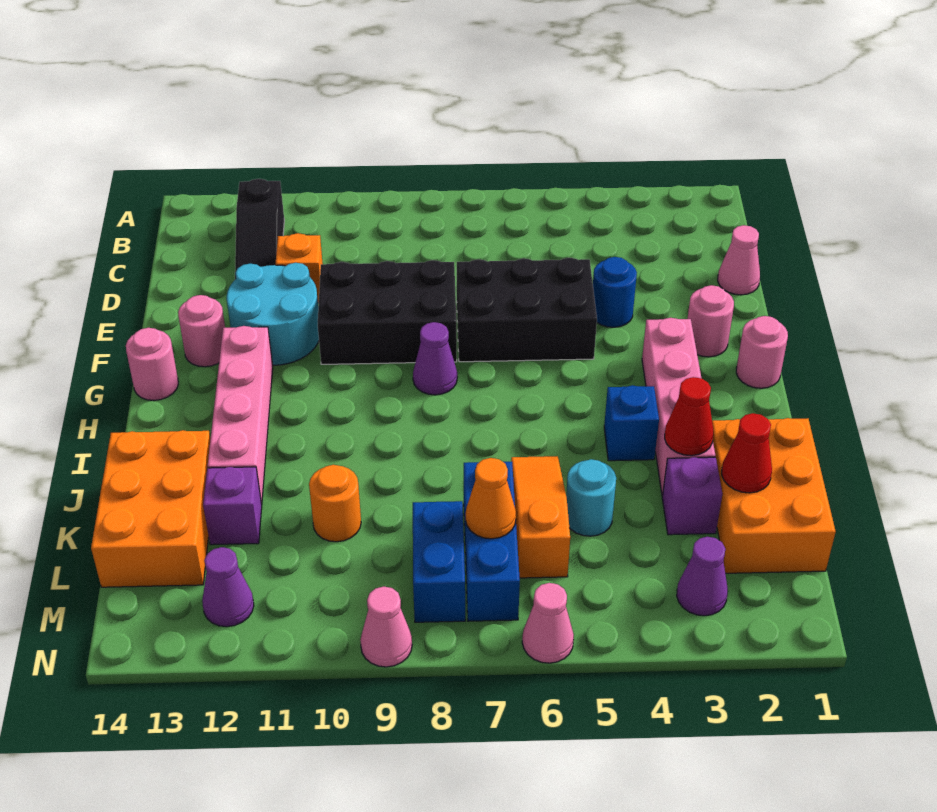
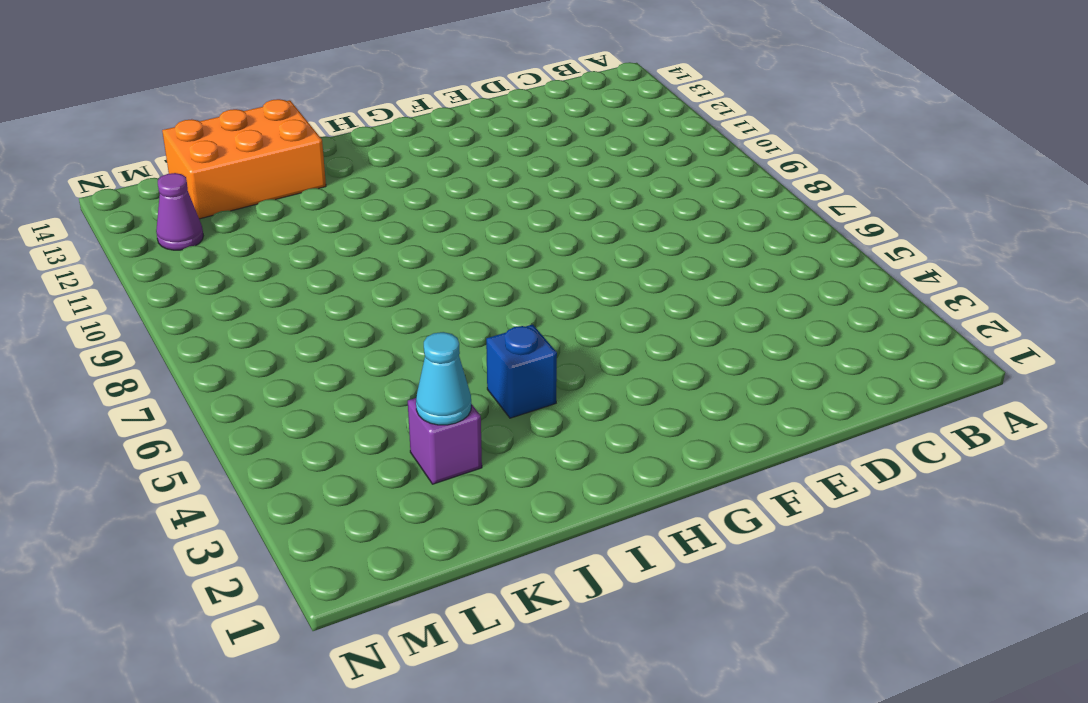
cyan cone K3 level 2 -> none
none -> black slope B12:D12 level 1 top B
none -> pink cone D1 level 1
none -> orange brick D11 level 1
none -> blue round brick E4 level 1

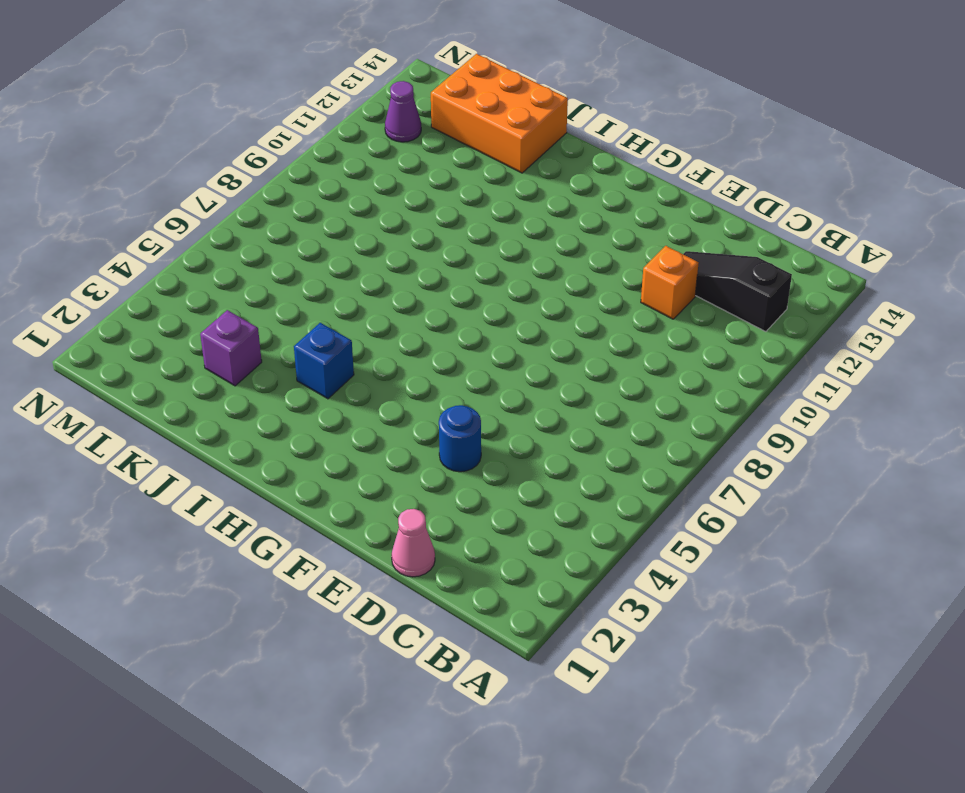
none -> black brick E5:F7 level 1
none -> black brick E8:F10 level 1
none -> cyan round brick E11:F12 level 1
none -> pink round brick F2 level 1

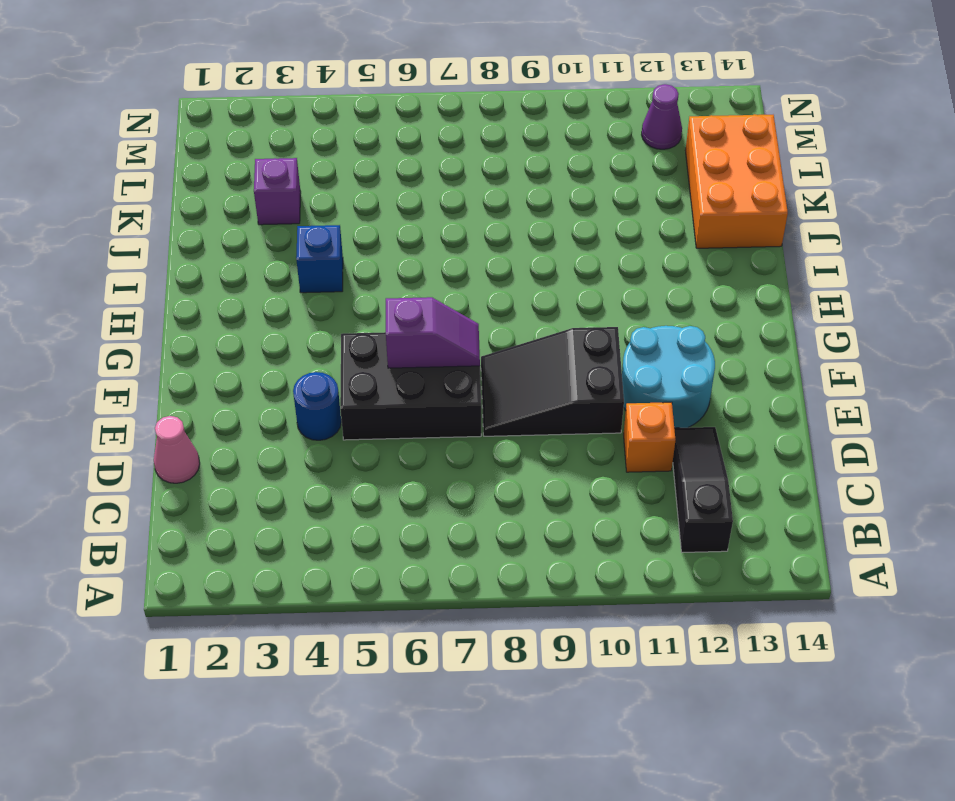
black slope E8:F10 level 1 top 10 -> black brick E8:F10 level 1
purple slope F6:F7 level 2 top 6 -> none
none -> pink round brick F2 level 1
none -> pink round brick F13 level 1
none -> pink round brick G1 level 1
none -> pink brick G3:J3 level 1

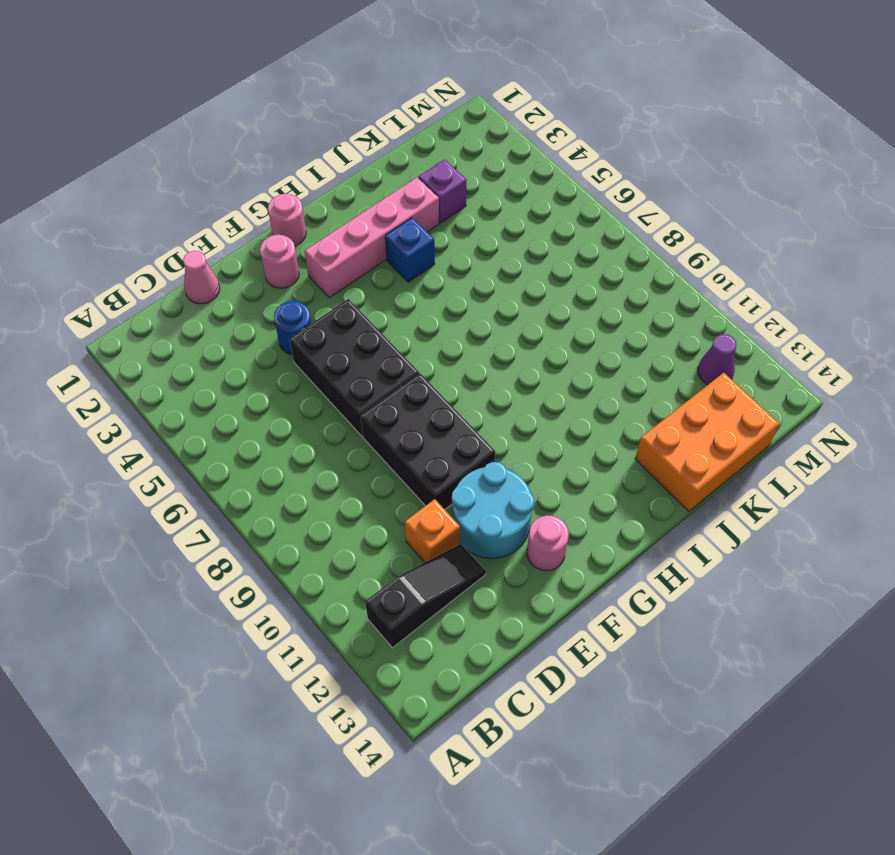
none -> purple cone G8 level 1
none -> pink brick G12:J12 level 1
none -> pink round brick G14 level 1
none -> orange brick J1:L2 level 1

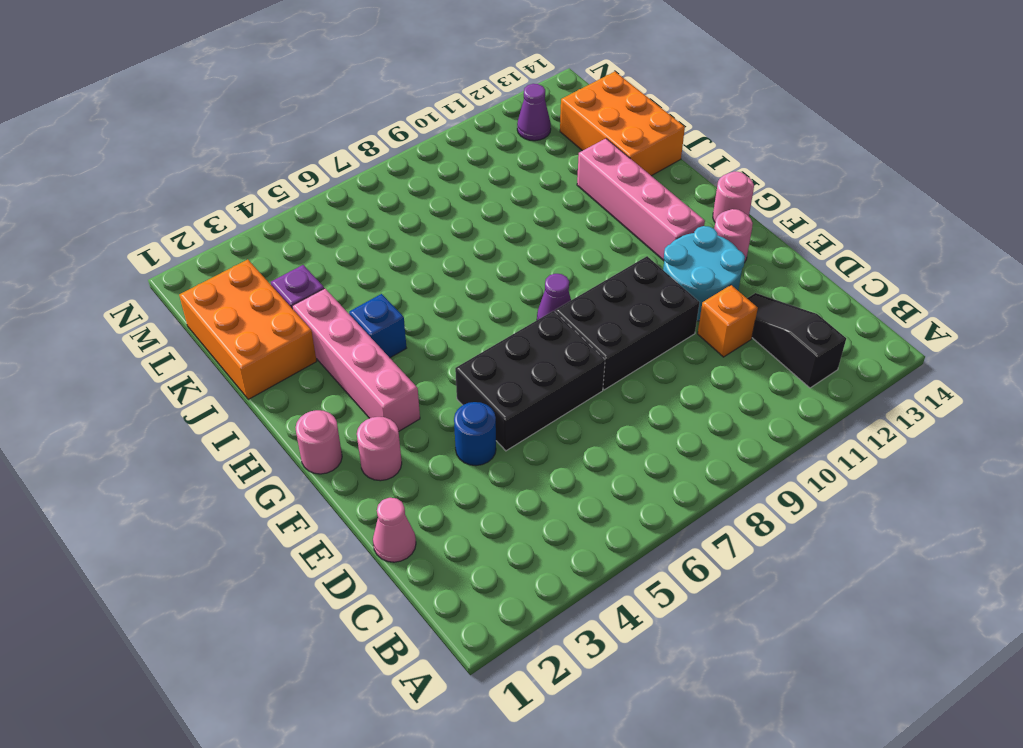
none -> orange slope J6:L6 level 1 top L
none -> cyan round brick K5 level 1
none -> blue brick K7:M7 level 1
none -> orange round brick K10 level 1

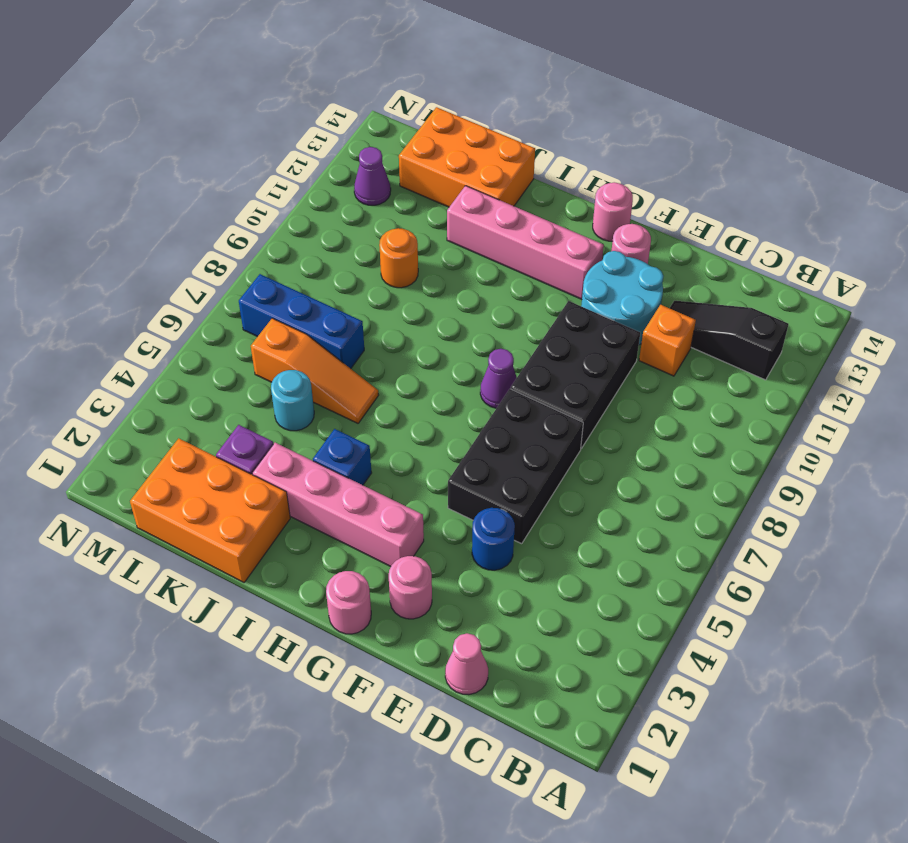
none -> purple brick K12 level 1
none -> blue brick L8:M8 level 1
none -> purple cone M3 level 1
none -> pink cone N6 level 1

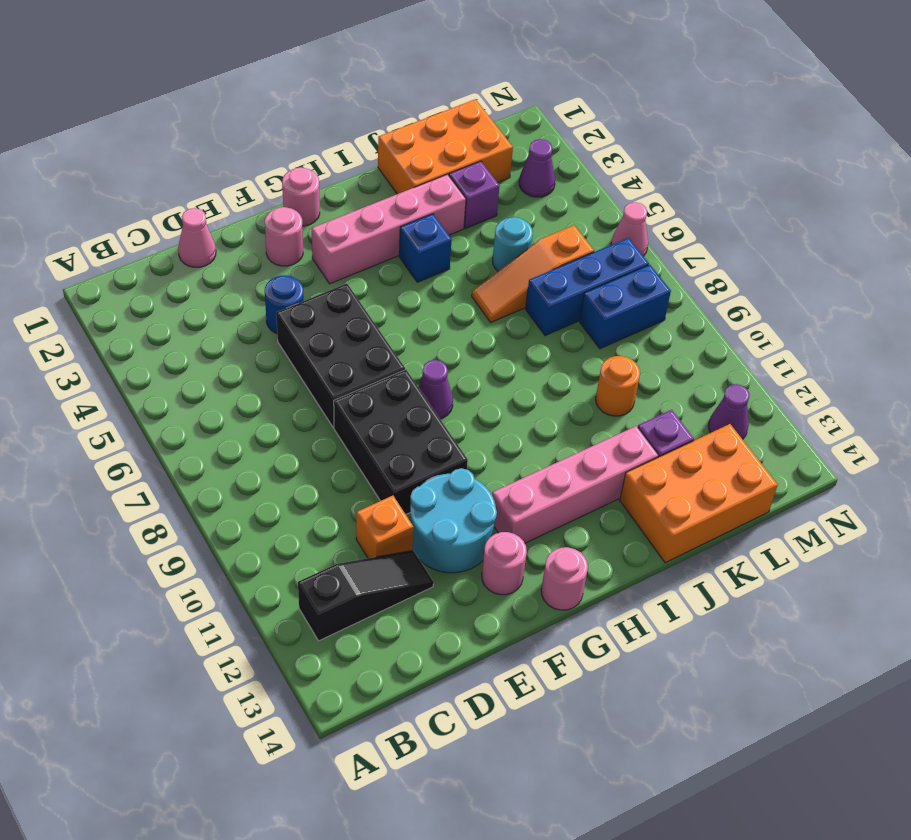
none -> pink cone N9 level 1
none -> red cone J3 level 2
none -> red cone K2 level 2
none -> orange cone L7 level 2

